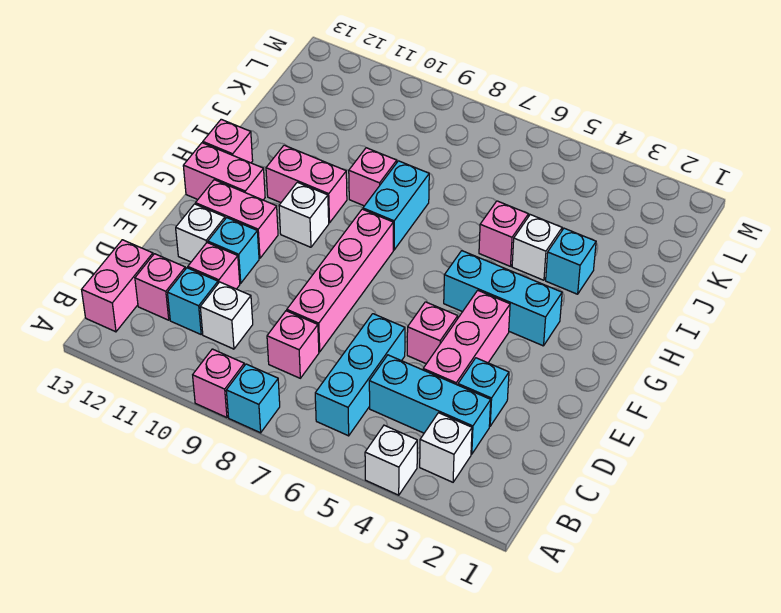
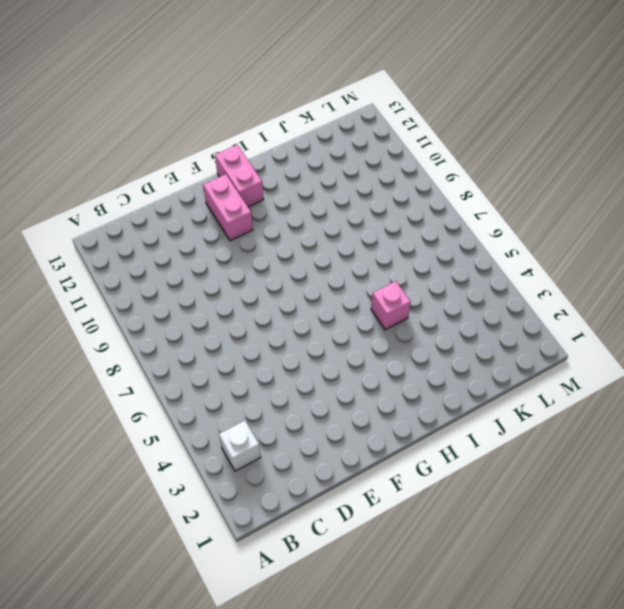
none -> white brick A4 level 1
none -> cyan brick A8 level 1
none -> pink brick A9 level 1

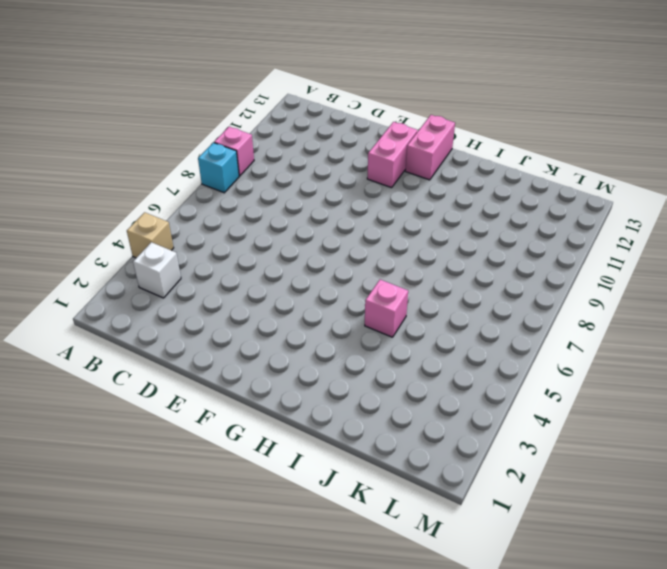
tan brick A4 level 1 -> white brick A4 level 1
none -> cyan brick B6:D6 level 1
none -> pink brick B13:C13 level 1
none -> cyan brick C3:C5 level 1

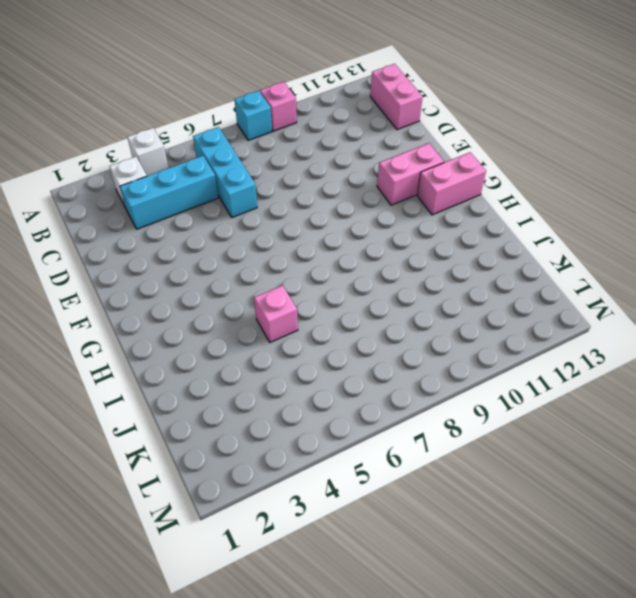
none -> pink brick C8 level 1
none -> white brick C10 level 1
none -> cyan brick C11 level 1

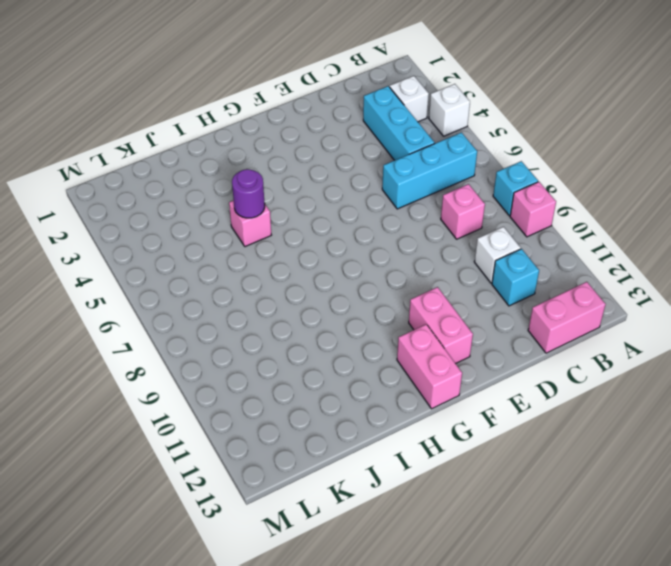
purple round brick I5 level 2 -> none
none -> pink brick C12 level 1
none -> cyan brick D3 level 1
none -> pink brick D4:F4 level 1

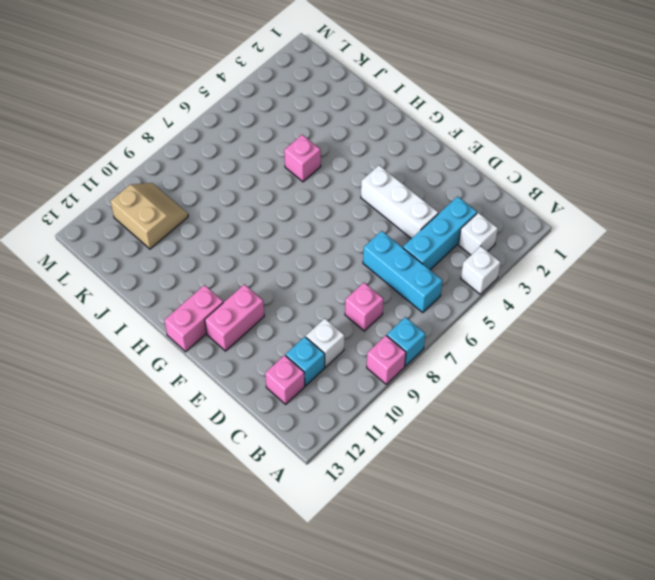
white brick D4:F4 level 1 -> pink brick D4:F4 level 1
tan slope K10:L11 level 1 top 11 -> none
none -> pink brick B13:C13 level 1
none -> cyan brick D3 level 1
none -> pink brick D8:G8 level 1

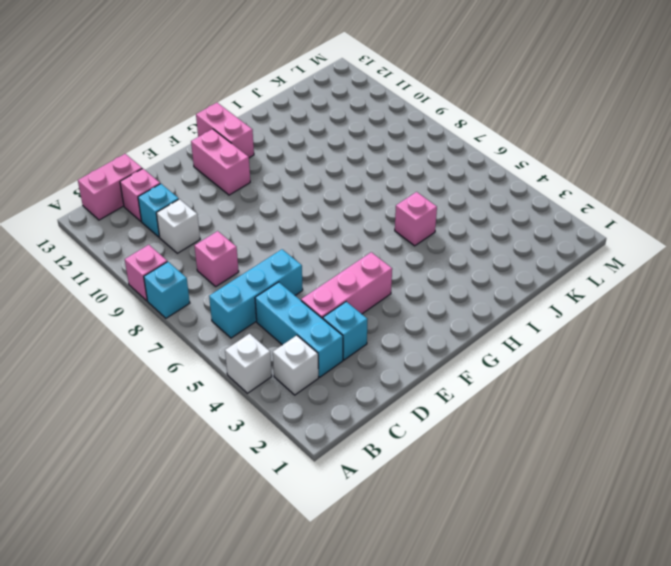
none -> pink brick D8:G8 level 1
none -> pink brick D11 level 1
none -> pink brick E5 level 1

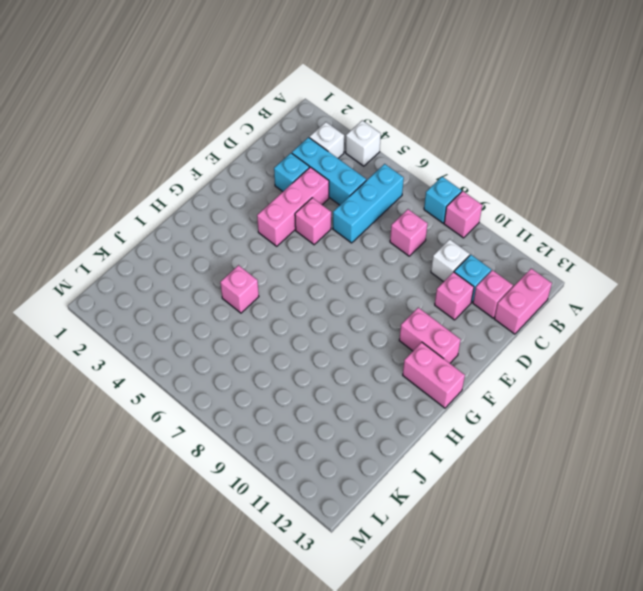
none -> pink brick D8:G8 level 1
none -> cyan brick E11 level 1
none -> white brick E12 level 1

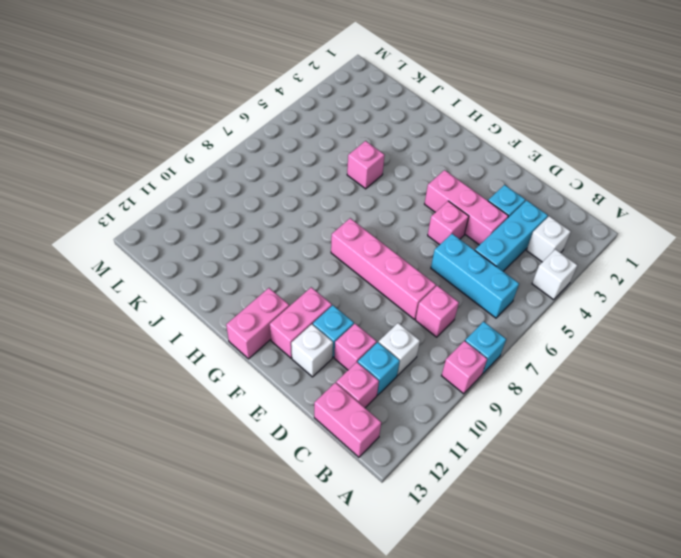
none -> cyan brick G3:G5 level 1
none -> white brick G10 level 1
none -> cyan brick H8:I8 level 1

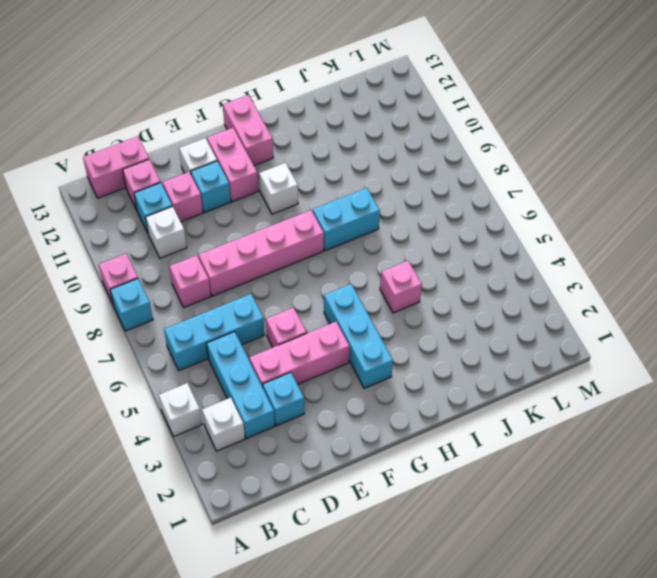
none -> pink brick H10:H11 level 1
none -> pink brick H13 level 1
none -> cyan brick I3 level 1

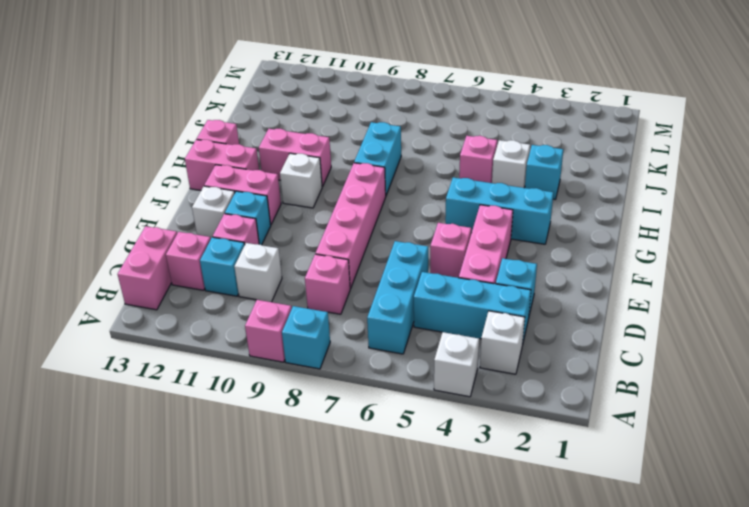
none -> pink brick I9 level 1

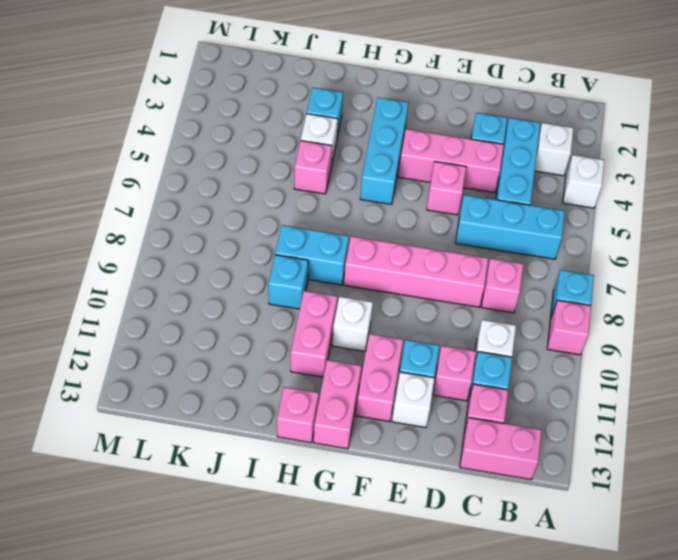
cyan brick I9 level 1 -> pink brick I9 level 1

